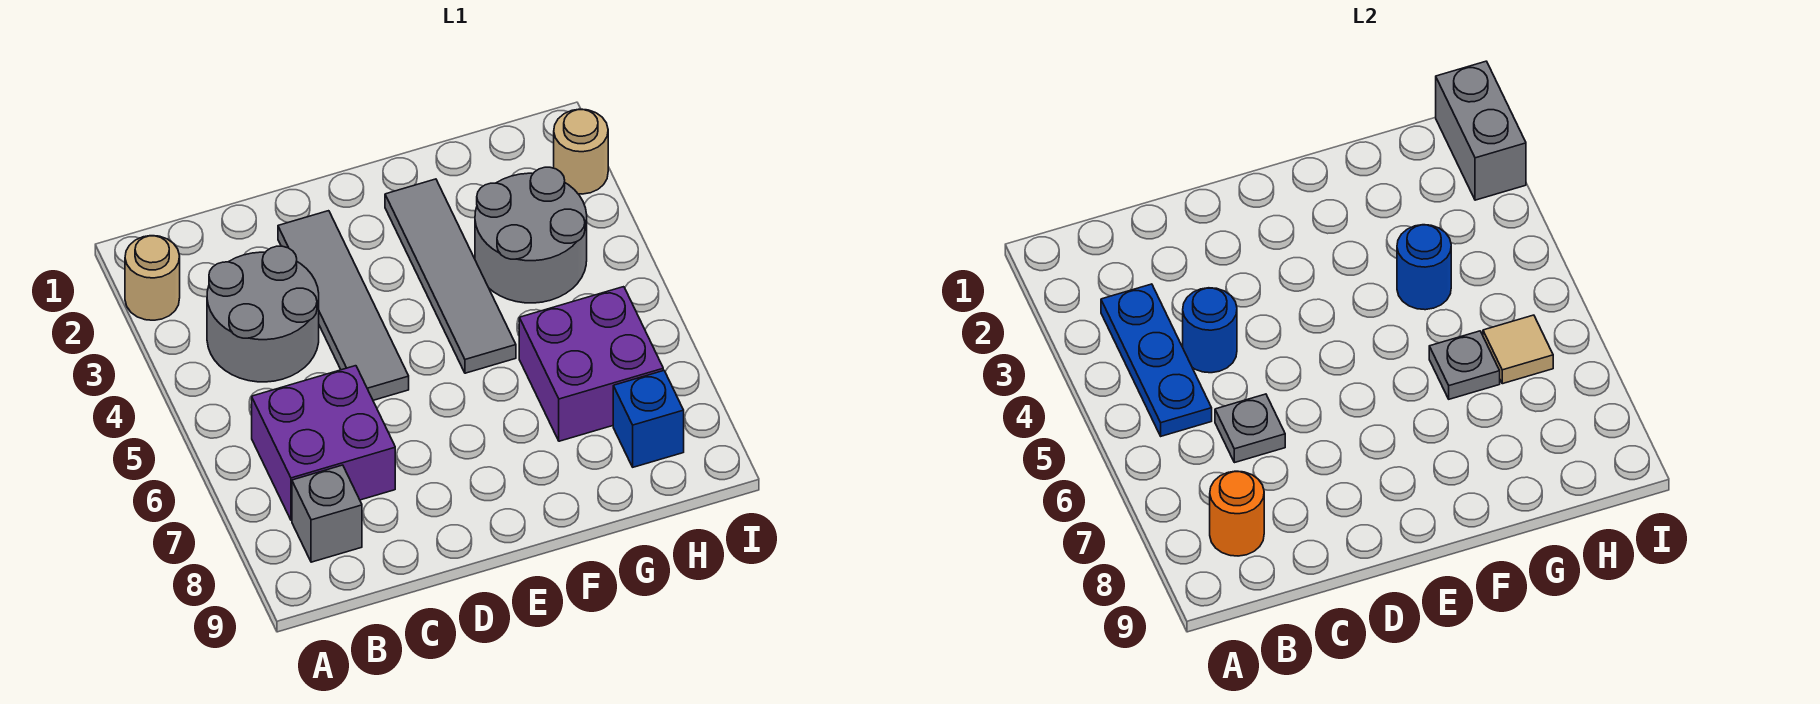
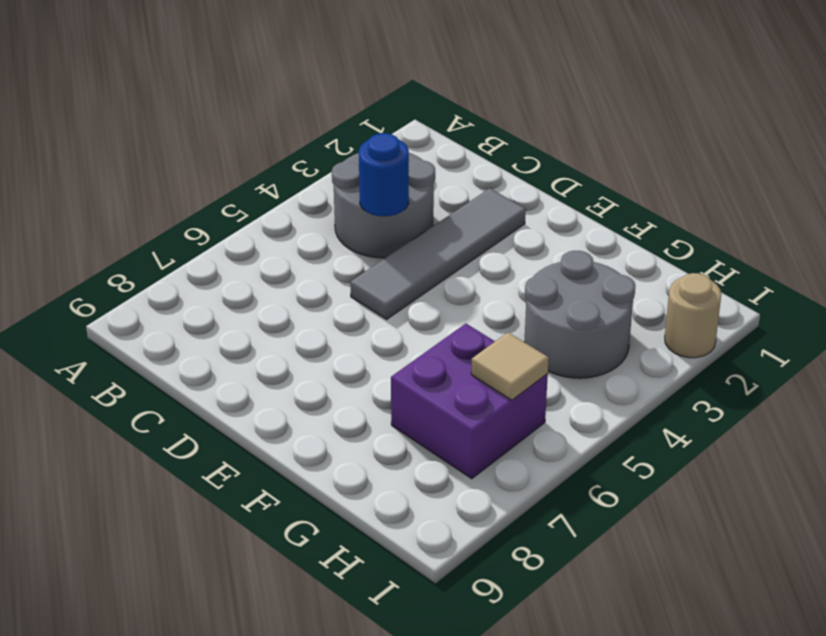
none -> tan round brick A2 level 1
none -> purple brick B6:C7 level 1
none -> grey brick B8 level 1

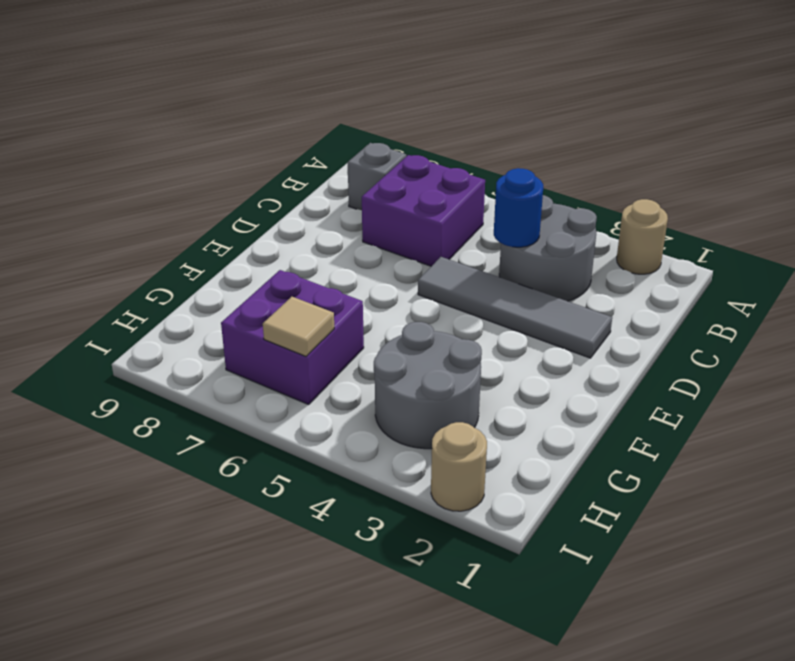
none -> grey tile F2:F5 level 1
none -> blue brick H8 level 1
none -> blue plate B3:B5 level 2

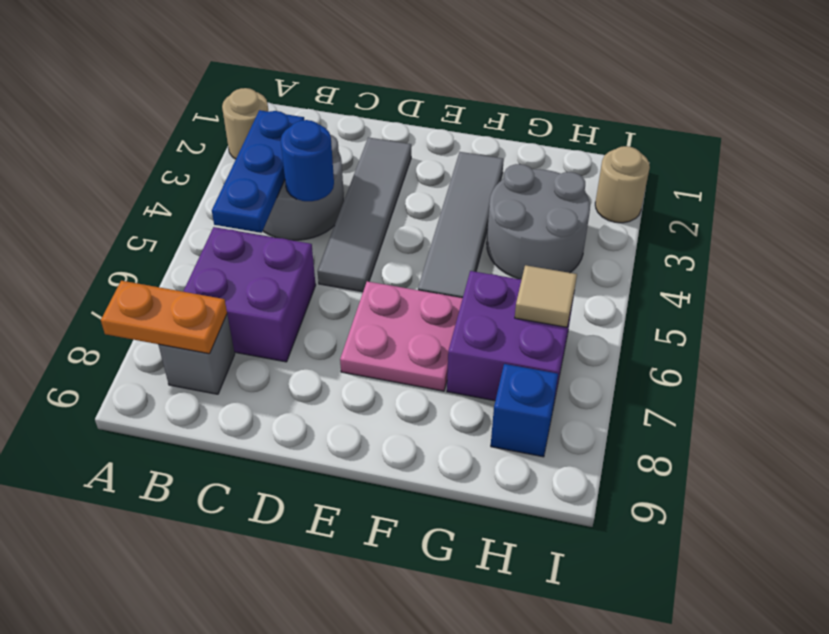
orange plate A8:B8 level 2 -> orange round brick B8 level 2
pink plate E6:F7 level 1 -> none
none -> grey plate C6 level 2
none -> blue round brick G4 level 2
none -> grey plate G6 level 2

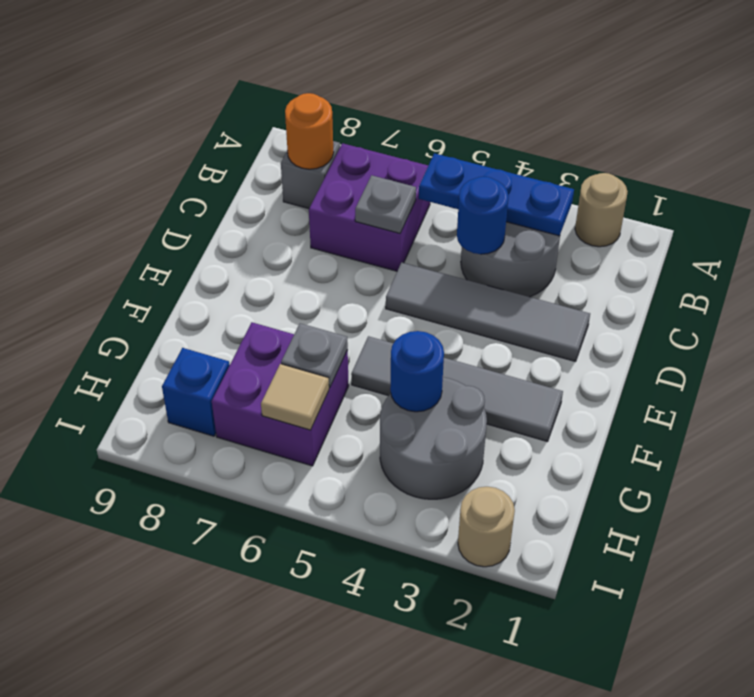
none -> grey brick I1:I2 level 2

